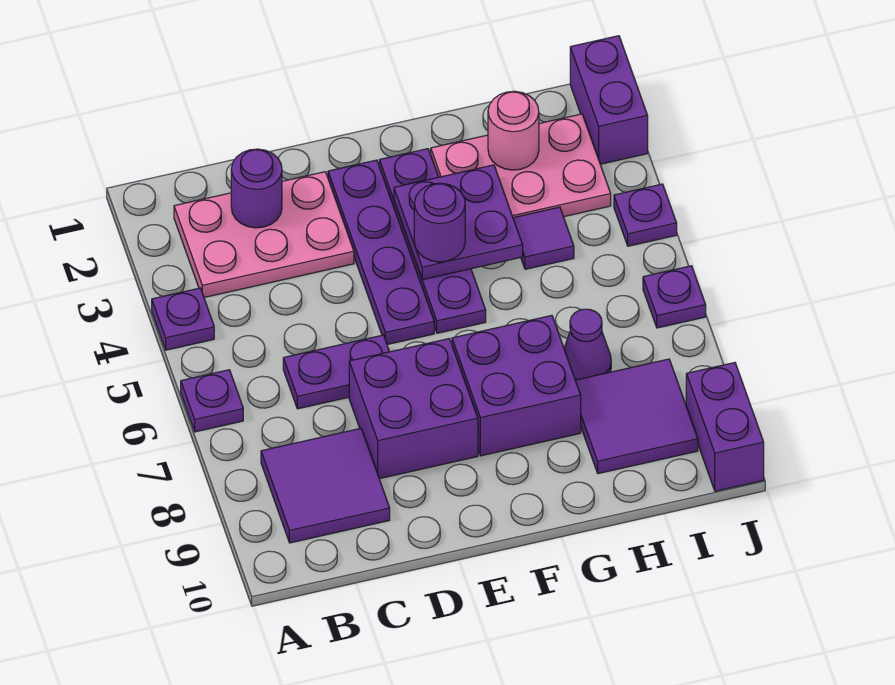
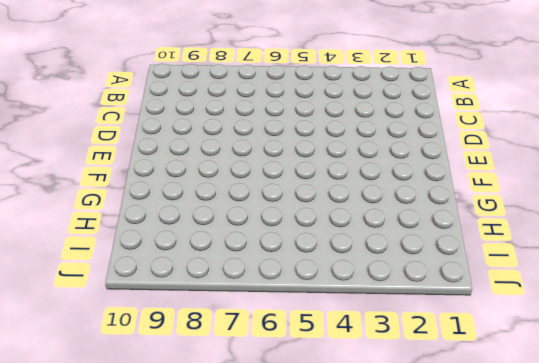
none -> purple plate A4 level 1
none -> purple plate A6 level 1
none -> pink plate B2:D3 level 1

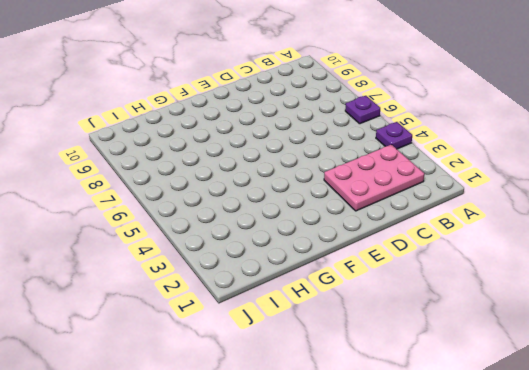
none -> purple tile B8:C9 level 1
none -> purple plate C6:D6 level 1
none -> purple brick D7:E8 level 1

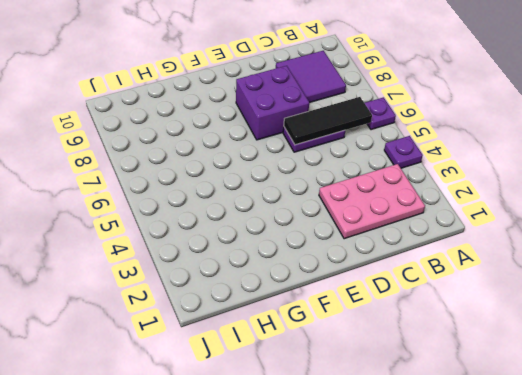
black tile B6:D6 level 2 -> none
none -> purple plate E2:E5 level 1
none -> purple plate F2:F5 level 1
none -> purple brick F7:G8 level 1

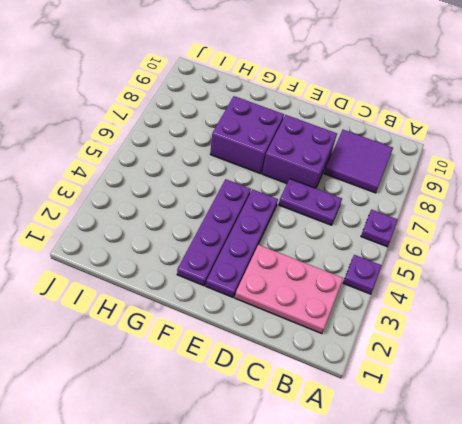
none -> pink plate G2:I3 level 1
none -> purple tile H4 level 1
none -> purple cone H7 level 1

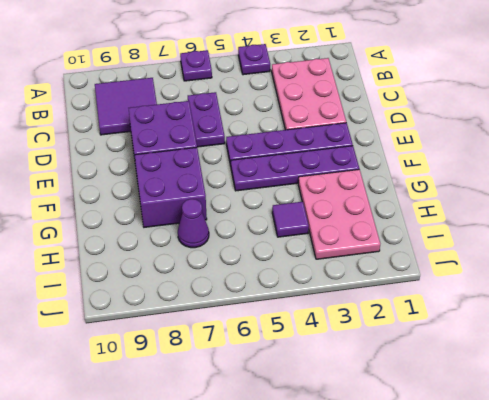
none -> purple tile H8:I9 level 1
none -> purple brick J1:J2 level 1
none -> purple plate J4 level 1

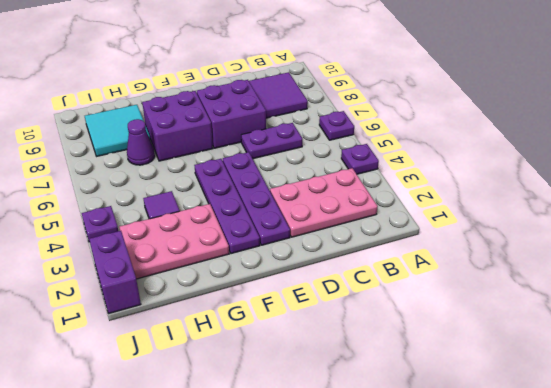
cyan tile H8:I9 level 1 -> purple tile H8:I9 level 1
none -> purple plate J6 level 1
none -> purple brick J9:J10 level 1
none -> purple round brick C2 level 2

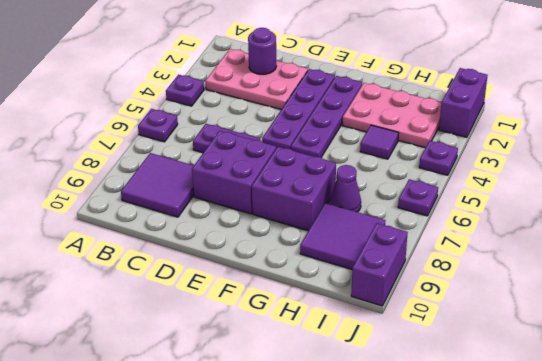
none -> purple plate F3:G4 level 2
none -> pink round brick H2 level 2
none -> purple round brick F4 level 3

